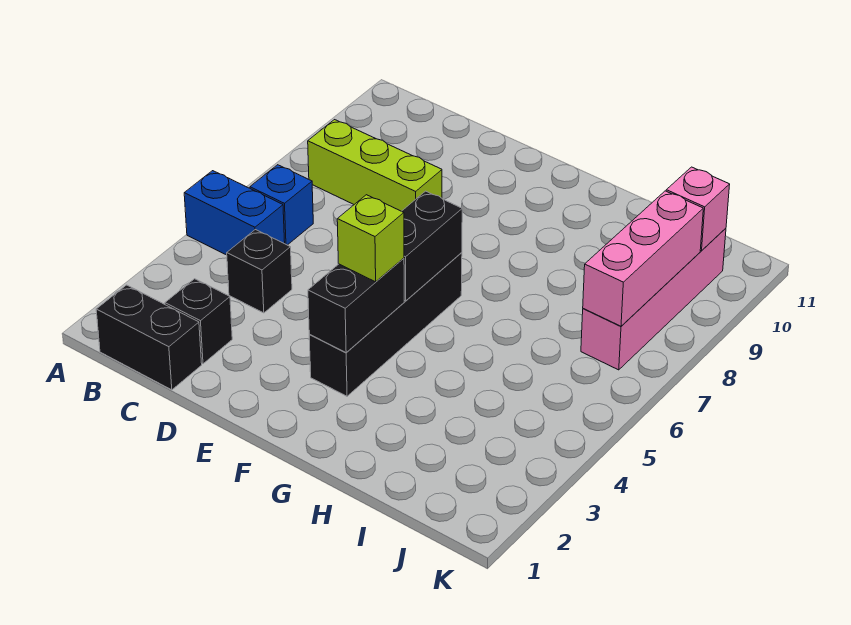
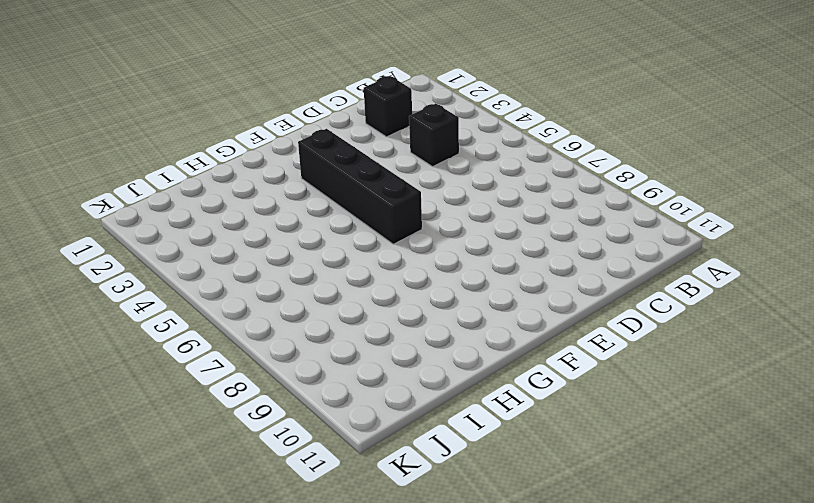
none -> blue brick A5:B5 level 1
none -> black brick B1:C1 level 1
none -> blue brick B6 level 1

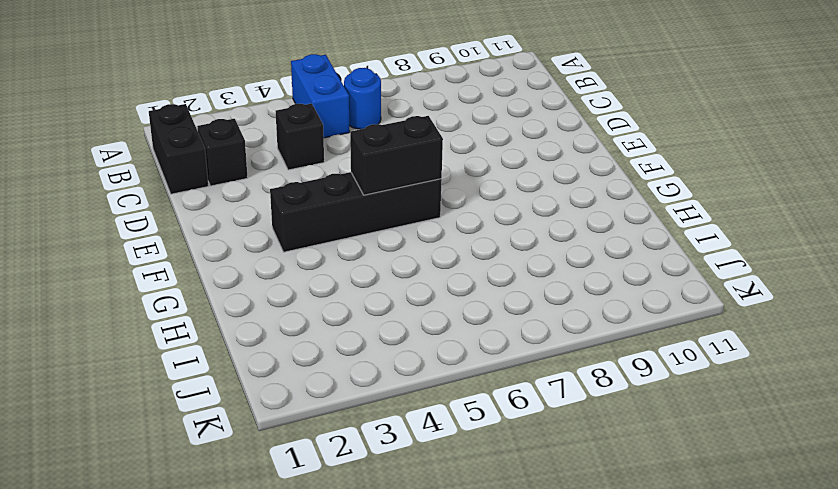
blue round brick B6 level 1 -> blue brick B6 level 1
none -> lime brick B8:D8 level 1
none -> pink brick J7:J10 level 1
none -> black brick F3:F4 level 2

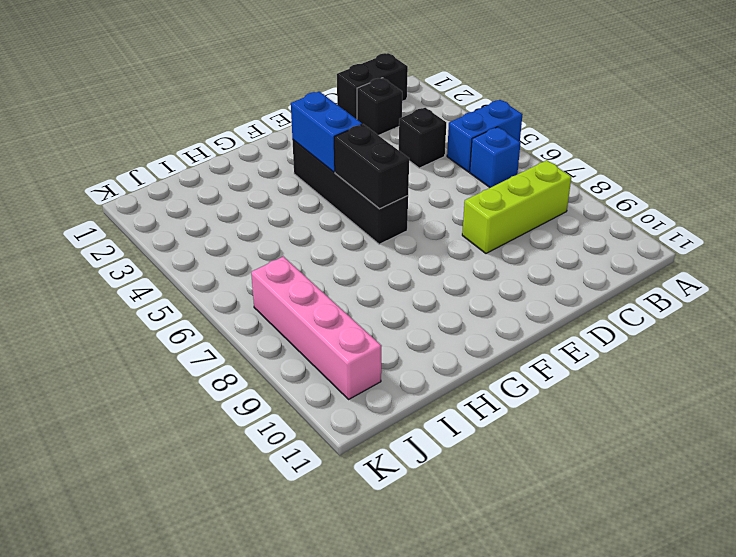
blue brick F3:F4 level 2 -> black brick F3:F4 level 2
none -> pink brick J7:J9 level 2
none -> pink brick J10 level 2
none -> lime brick F4 level 3

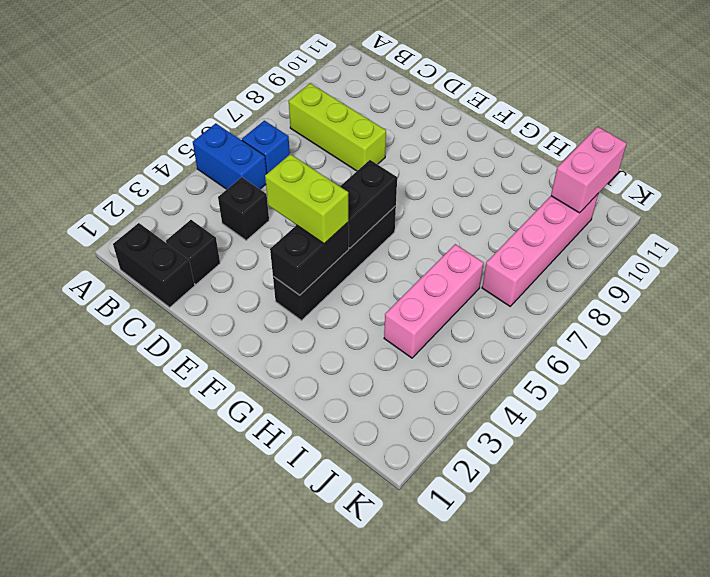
lime brick E4:F4 level 3 -> lime brick F4 level 3
pink brick I4:I6 level 1 -> pink brick J7:J9 level 2
pink brick J10:J11 level 2 -> pink brick J10 level 2

